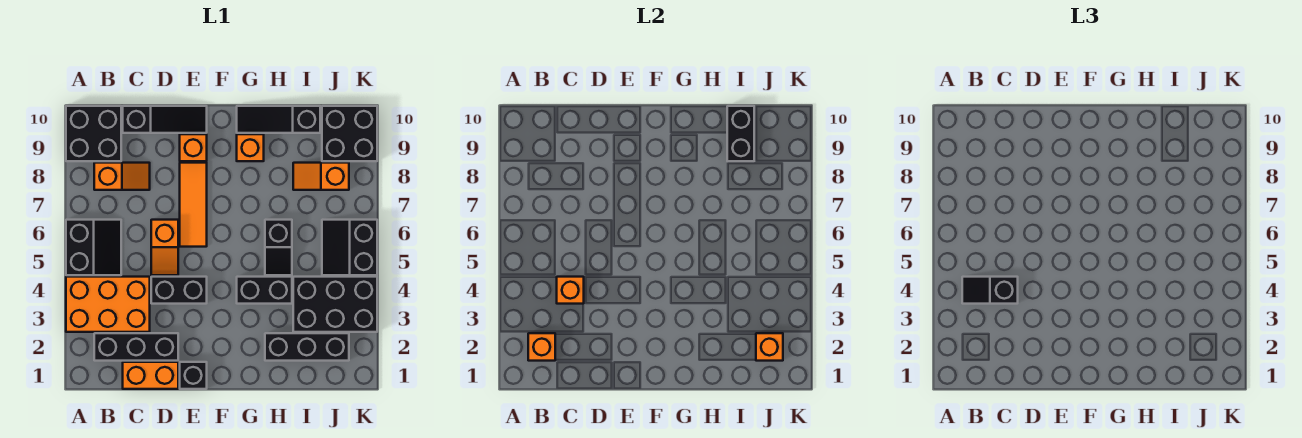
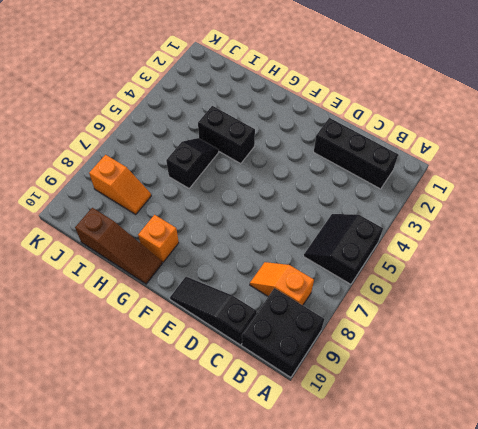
brown slope G10:I10 level 1 top I -> black slope G10:I10 level 1 top I
none -> orange brick A3:C4 level 1
none -> orange brick C1:D1 level 1
none -> black brick D4:E4 level 1

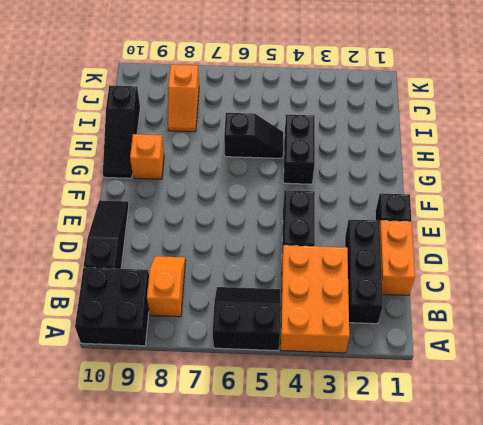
none -> orange slope D5:D6 level 1 top 6
none -> orange tile E6:E8 level 1
none -> orange brick E9 level 1

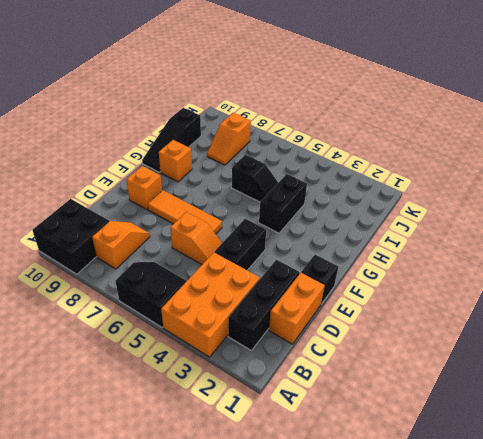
none -> black slope C10:E10 level 1 top C
none -> black brick H2:J2 level 1
none -> black brick I3:K4 level 1

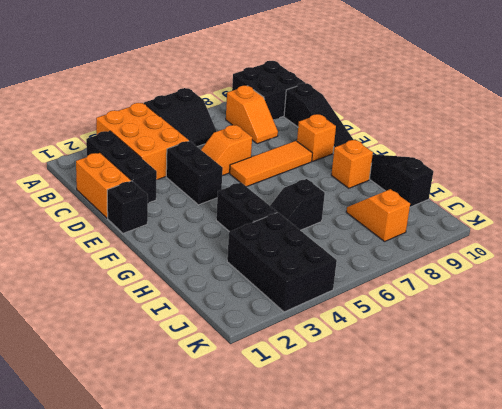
none -> black brick H2:J2 level 1
none -> black slope J5:K6 level 1 top K
none -> black brick J9:K10 level 1

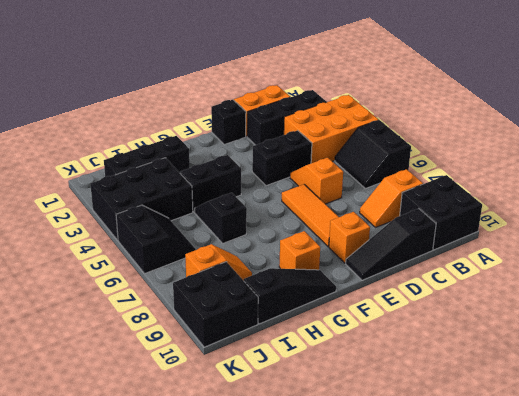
none -> orange brick B2 level 2
none -> orange brick C4 level 2
none -> black brick I9:I10 level 2

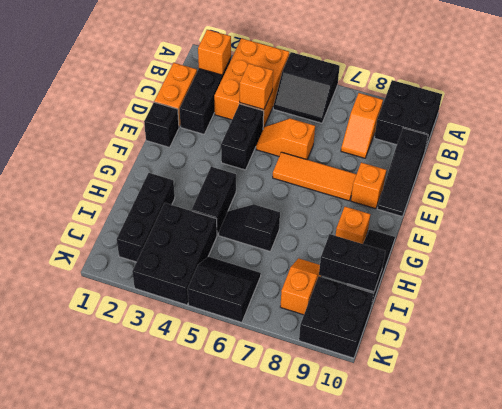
none -> orange brick J2 level 2
none -> black slope B4:C4 level 3 top C

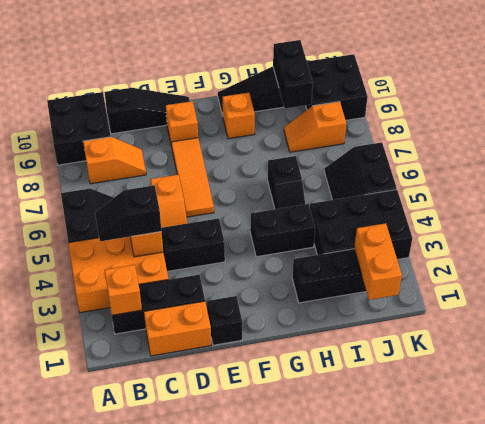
orange brick J1:J2 level 2 -> orange brick J2 level 2

